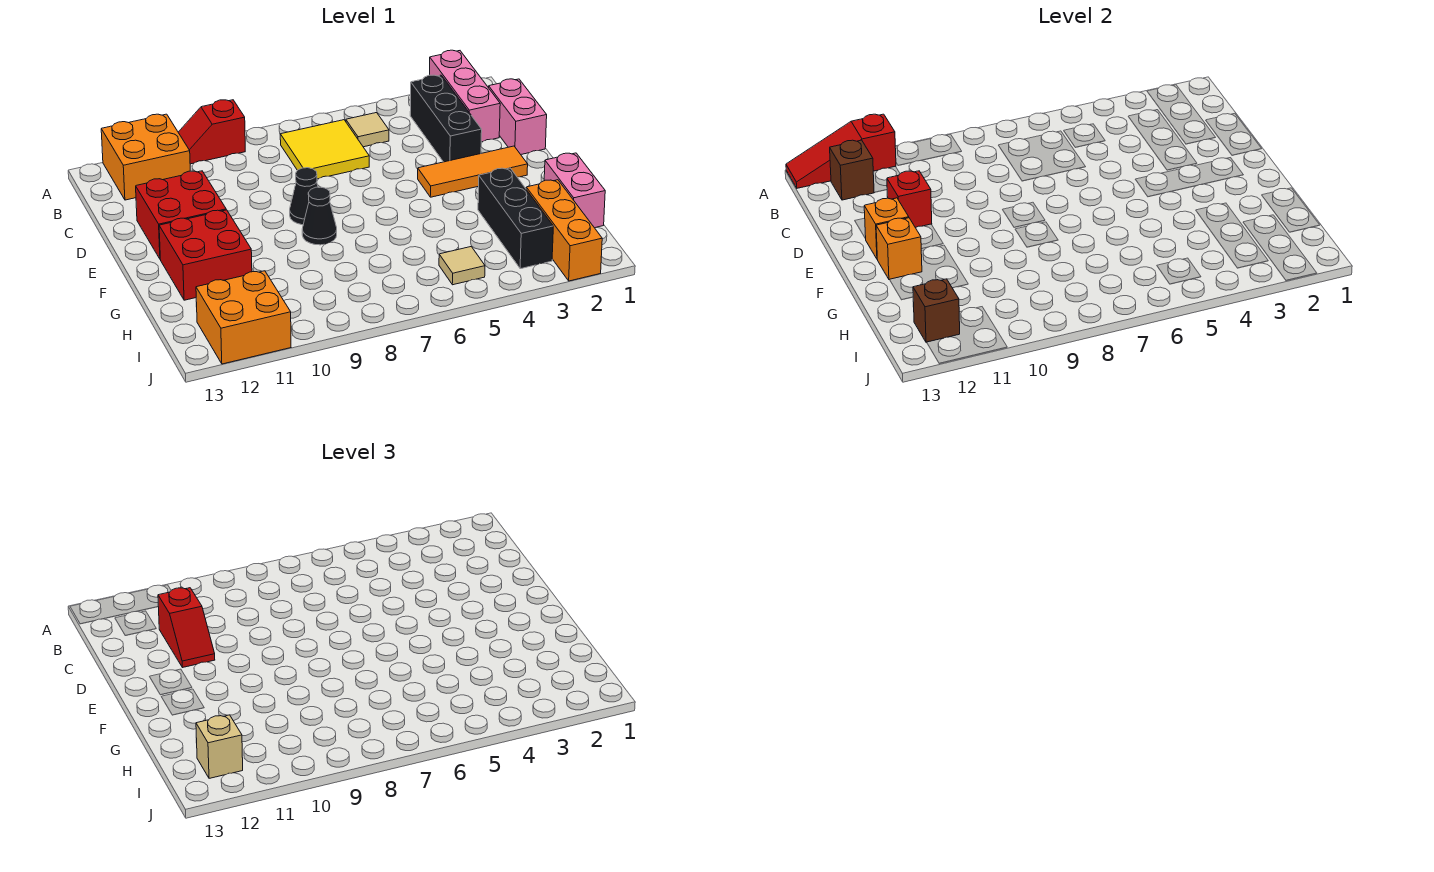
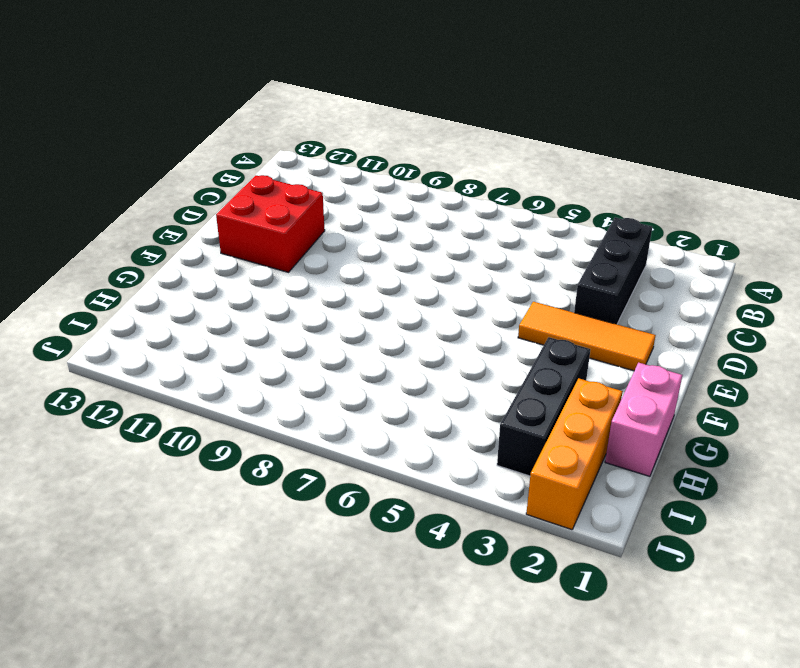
none -> pink brick A2:C2 level 1
none -> red slope A9:A10 level 1 top 9
none -> orange brick A11:B12 level 1

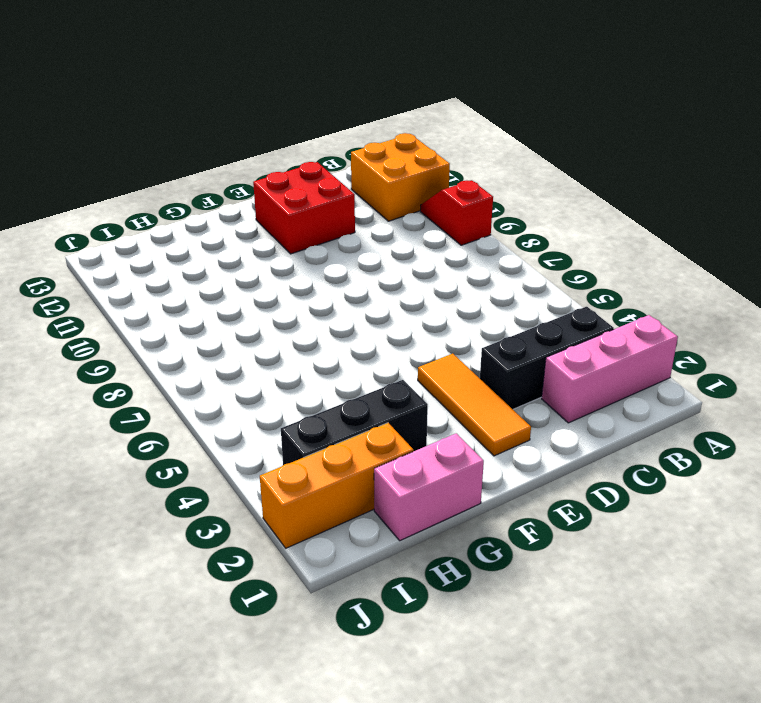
none -> tan tile B5 level 1
none -> yellow tile B6:C7 level 1
none -> pink brick C1:D1 level 1

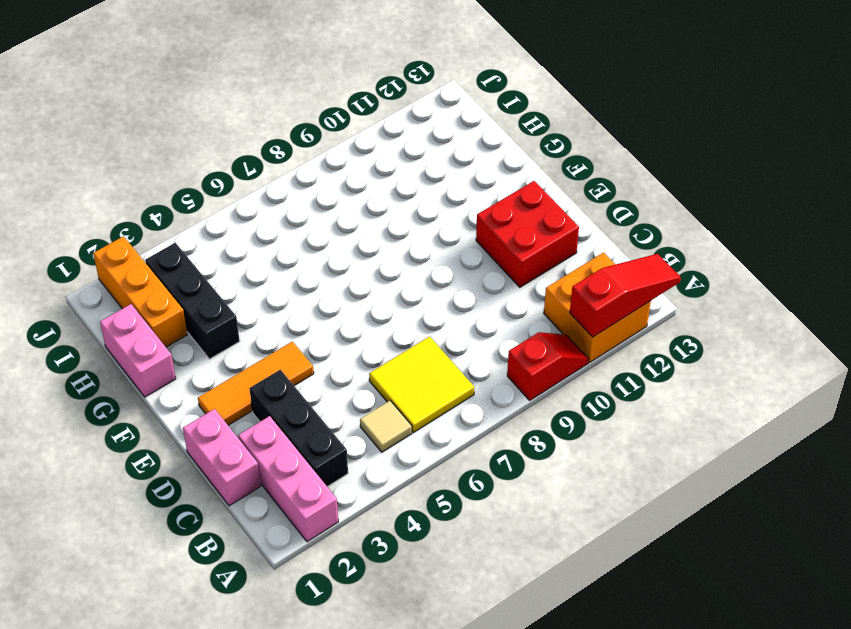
none -> black cone E8 level 1
none -> black cone F8 level 1
none -> red brick F11:G12 level 1

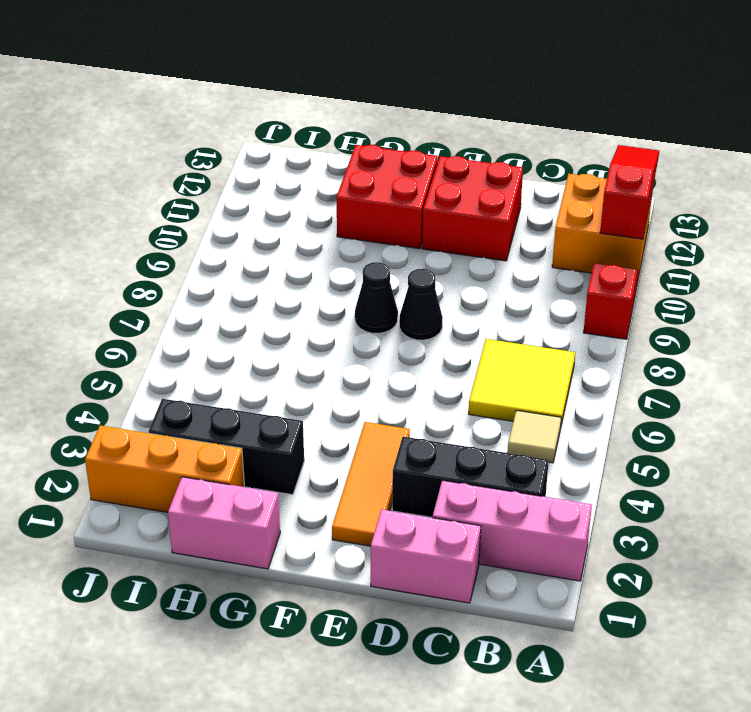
none -> tan tile I5 level 1
none -> orange brick I11:J12 level 1
none -> brown brick B12 level 2

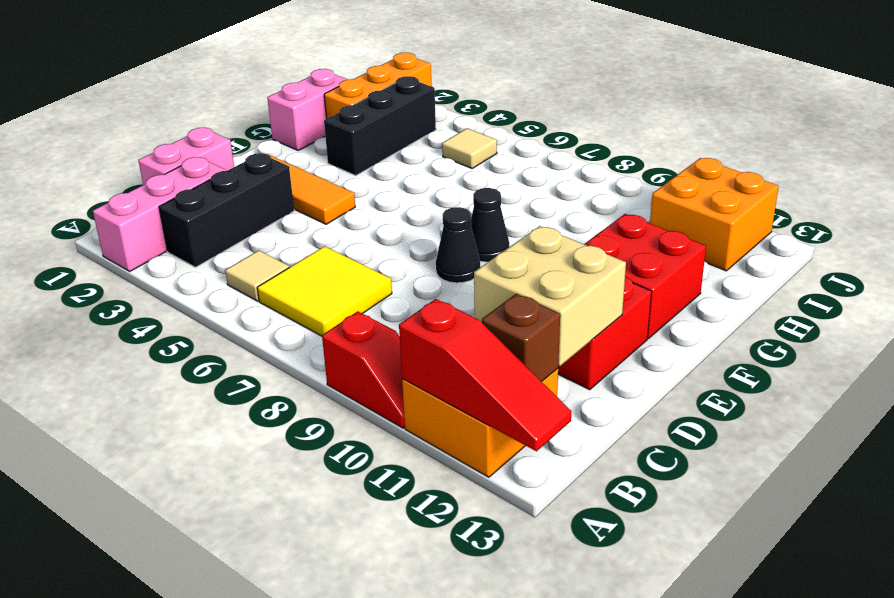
tan brick C11:D12 level 2 -> red brick D11 level 2
none -> orange brick E12 level 2
none -> orange brick F12 level 2
none -> brown brick I12 level 2

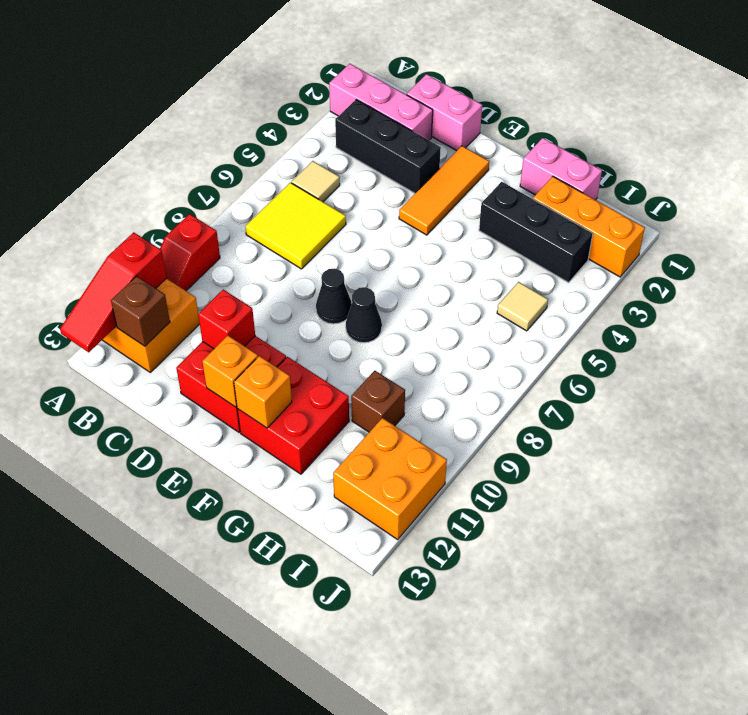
brown brick H10 level 1 -> brown brick I12 level 2
none -> red slope C11:D11 level 3 top C
none -> tan brick I12 level 3

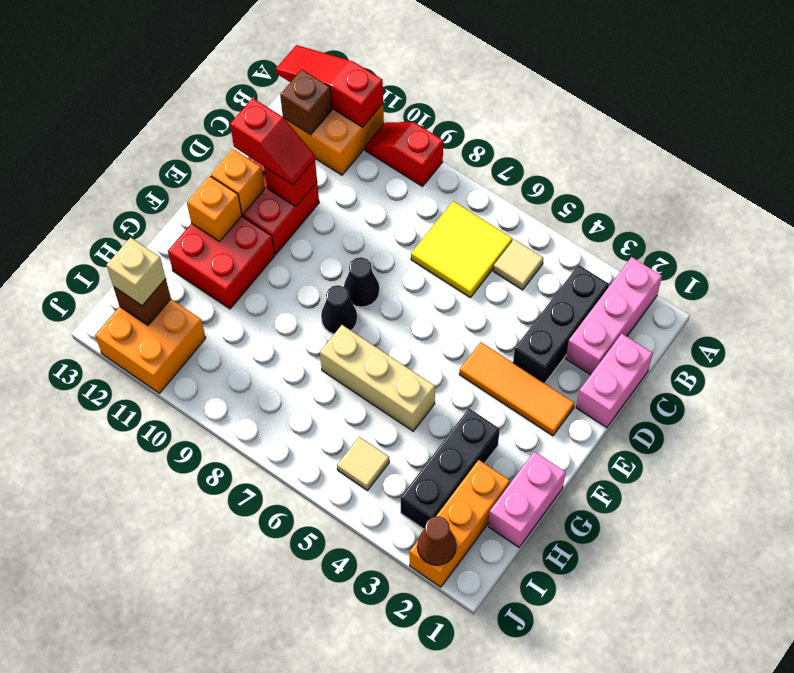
red slope D11:D12 level 3 top 12 -> red slope C11:D11 level 3 top C
tan brick G5:G7 level 1 -> none
brown cone J2 level 2 -> none

